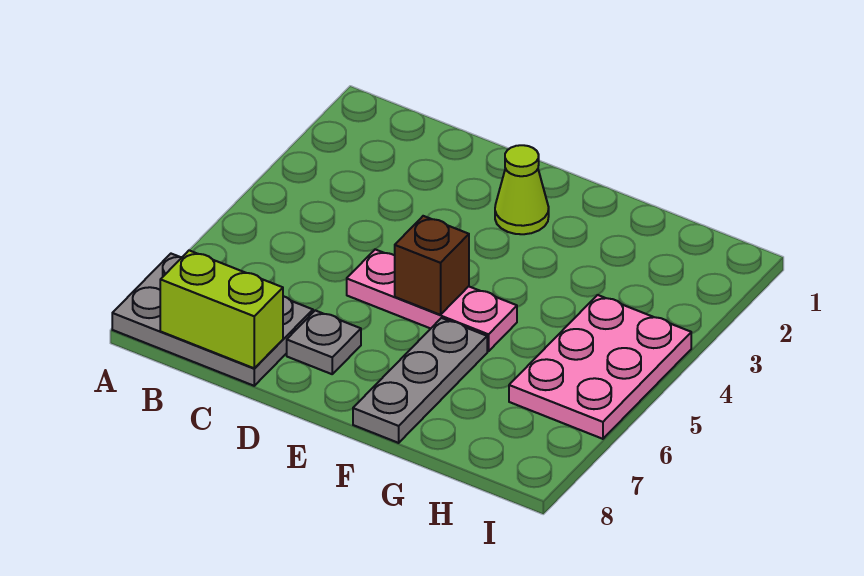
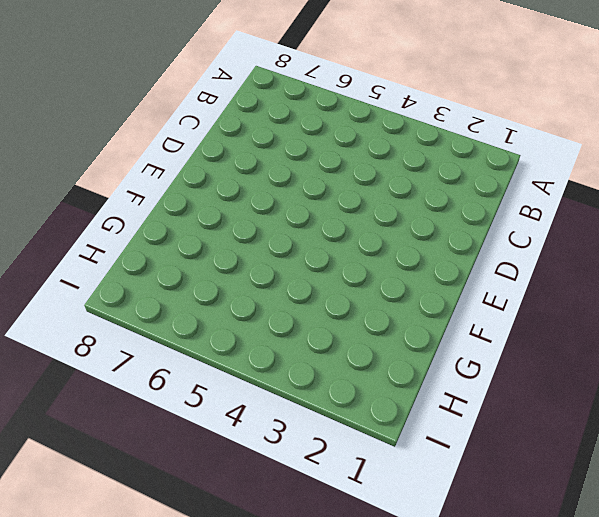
none -> grey plate A7:C8 level 1
none -> pink plate D5:F5 level 1

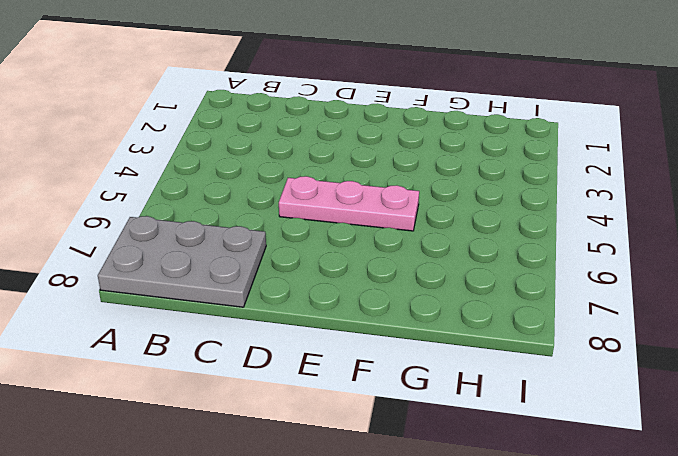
none -> grey plate D7 level 1
none -> lime cone E2 level 1

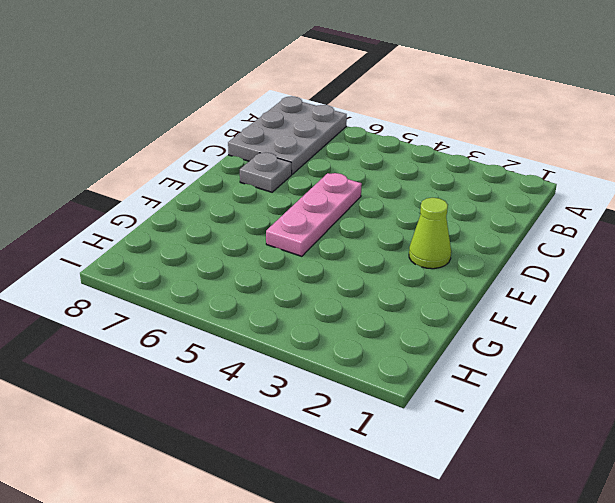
none -> grey plate F6:F8 level 1
none -> pink plate H4:I6 level 1

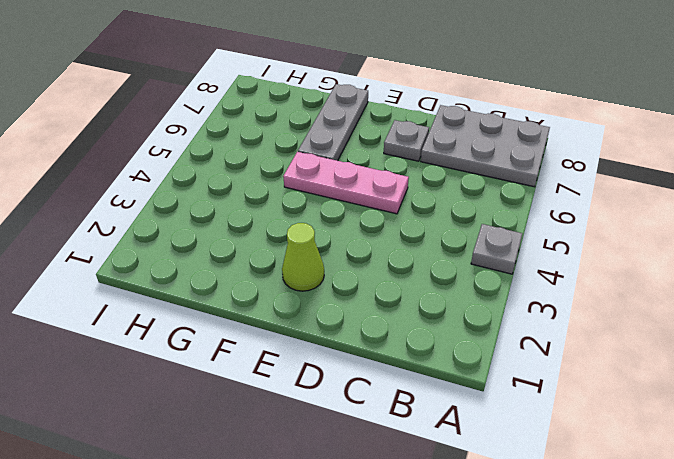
grey plate A4 level 1 -> none
none -> pink plate H4:I6 level 1
none -> lime brick B8:C8 level 2

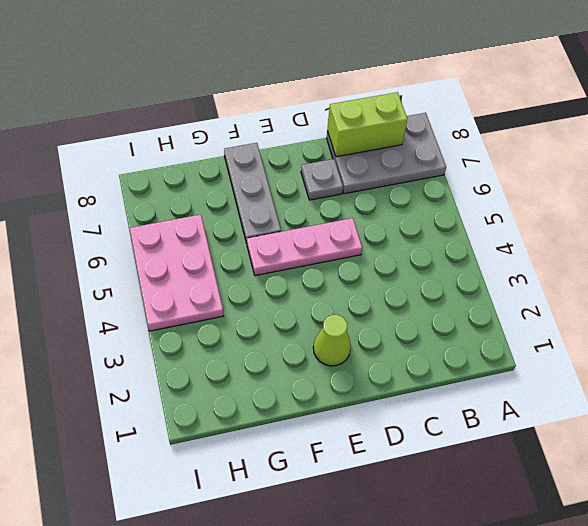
none -> brown brick E5 level 2

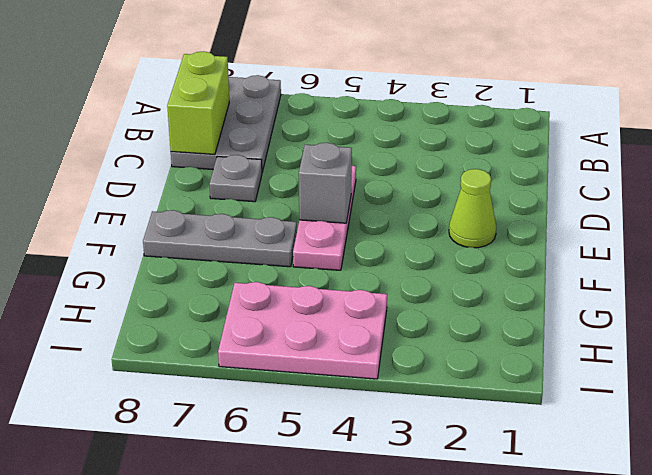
grey brick E5 level 2 -> brown brick E5 level 2

